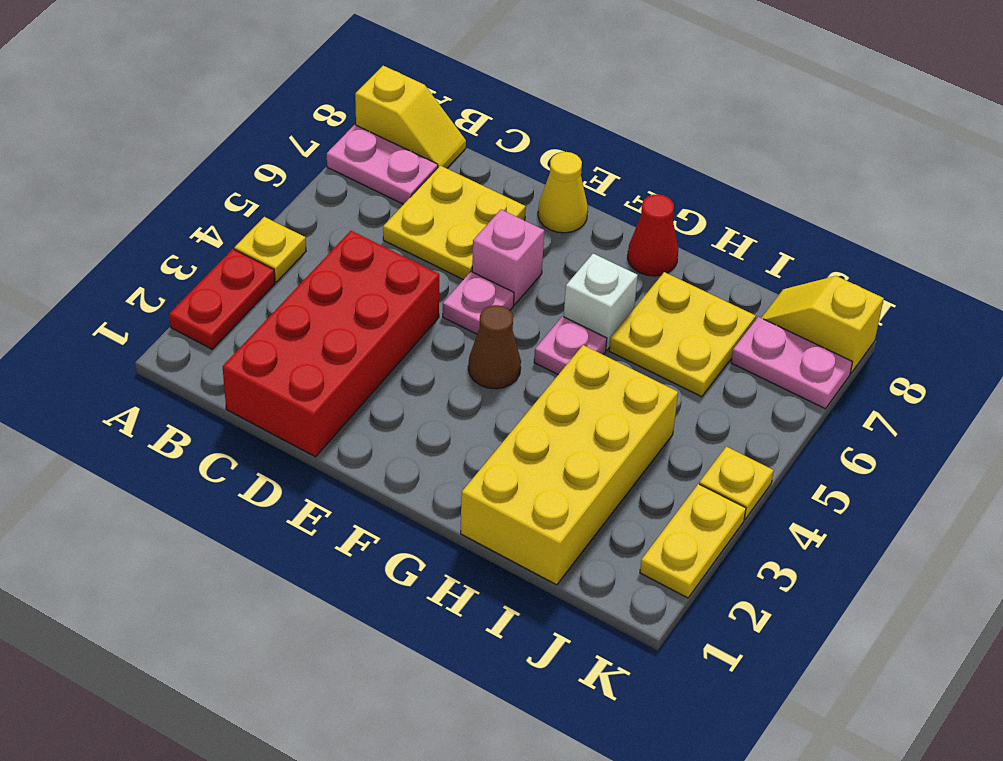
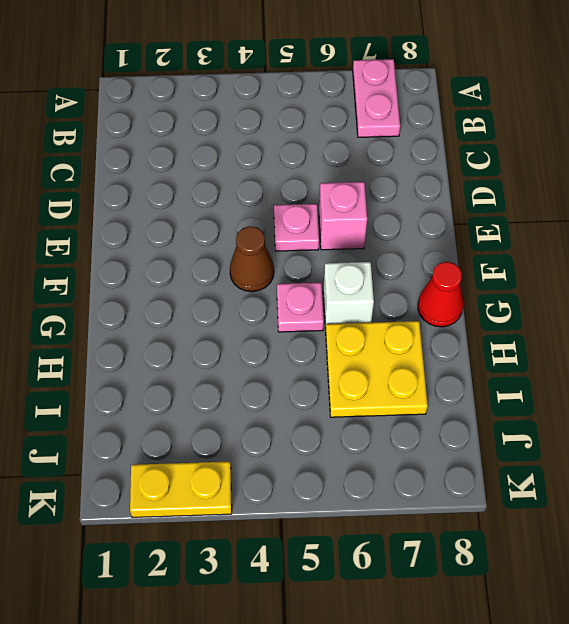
none -> red plate A2:A3 level 1
none -> yellow plate A4 level 1
none -> yellow slope A8:B8 level 1 top A

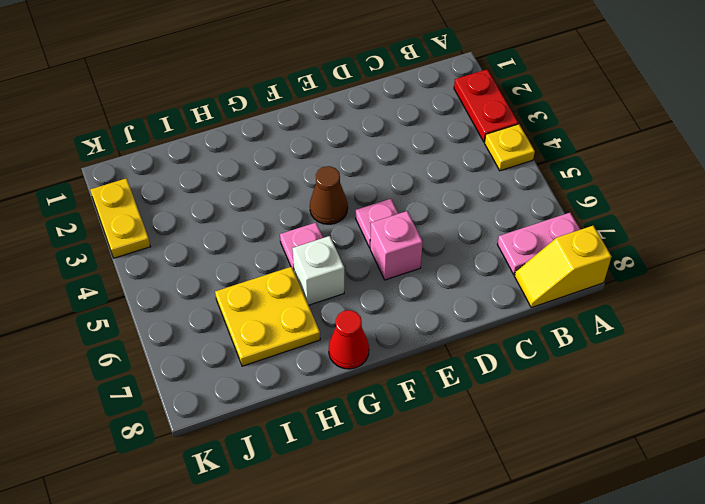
none -> red brick C1:D4 level 1
none -> yellow plate C6:D7 level 1
none -> yellow cone E8 level 1

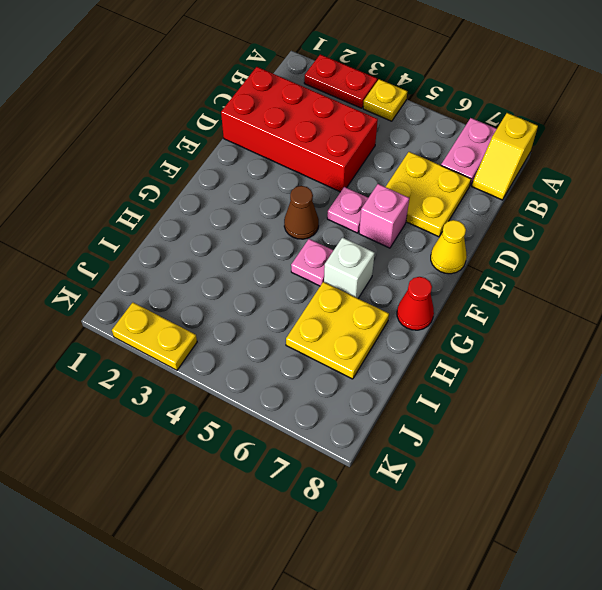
none -> yellow brick H1:I4 level 1
none -> pink plate J7:K7 level 1
none -> yellow slope J8:K8 level 1 top K

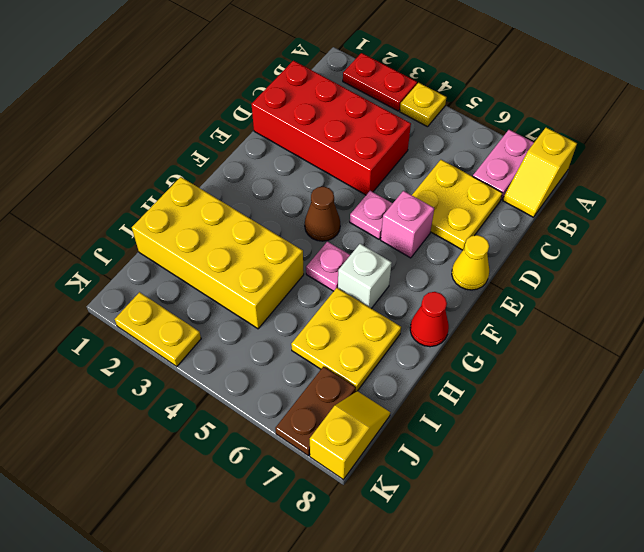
brown plate J7:K7 level 1 -> pink plate J7:K7 level 1
none -> yellow plate K4 level 1

